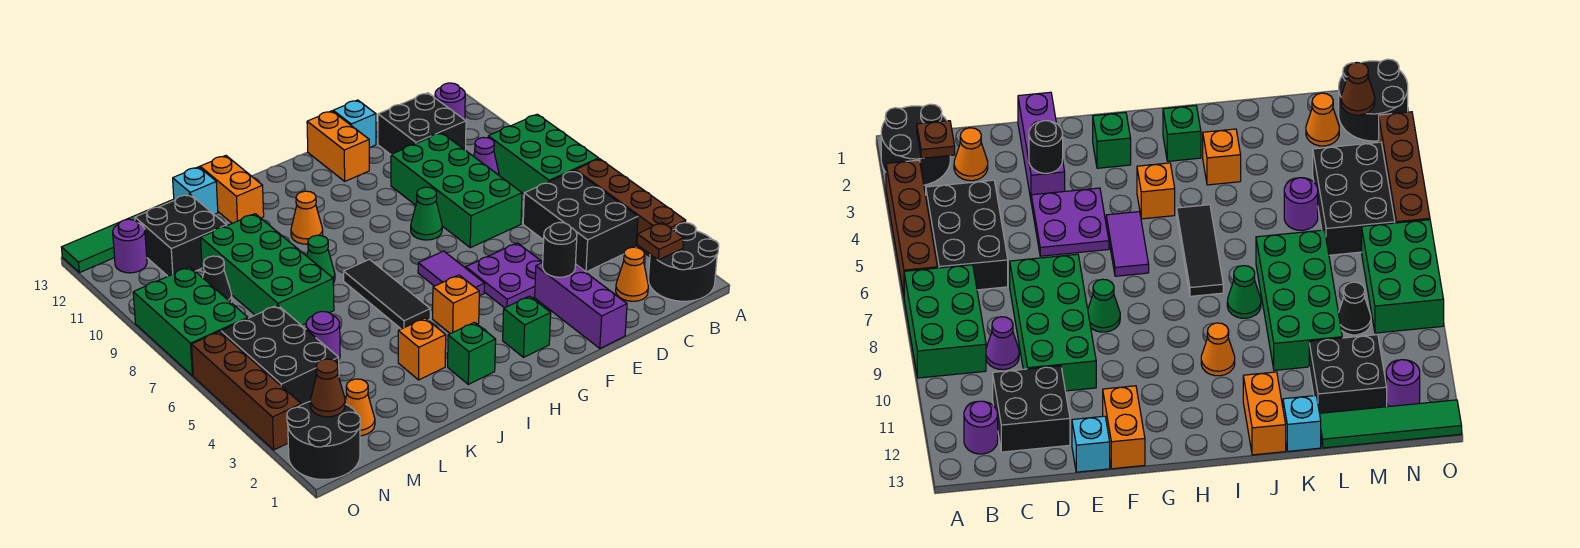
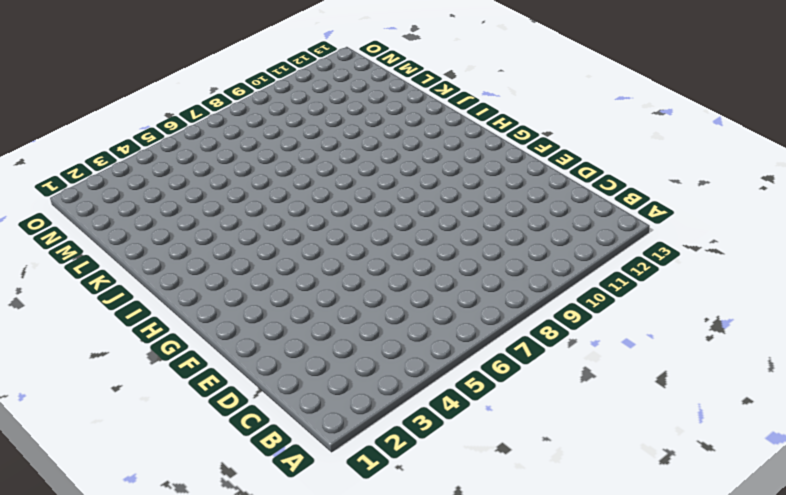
none -> black round brick A1:B2 level 1
none -> brown brick A3:A6 level 1
none -> green brick A7:B9 level 1
none -> black brick B4:C6 level 1

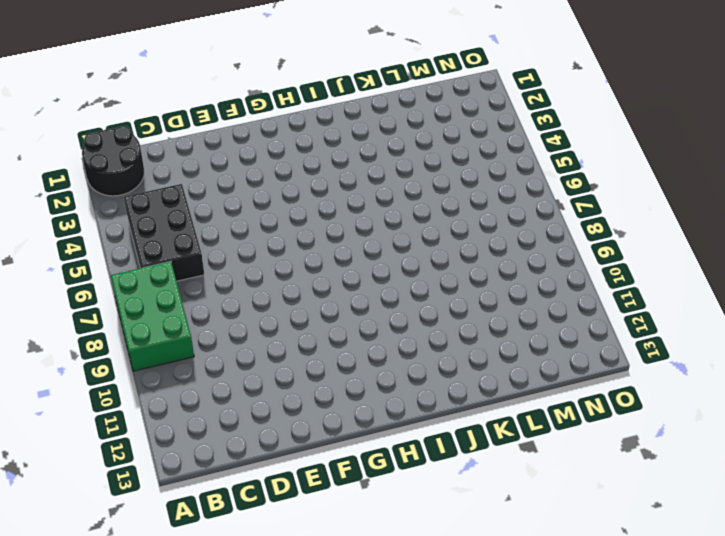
none -> brown brick A3:A6 level 1
none -> purple round brick B12 level 1
none -> orange cone C2 level 1
none -> purple cone C9 level 1

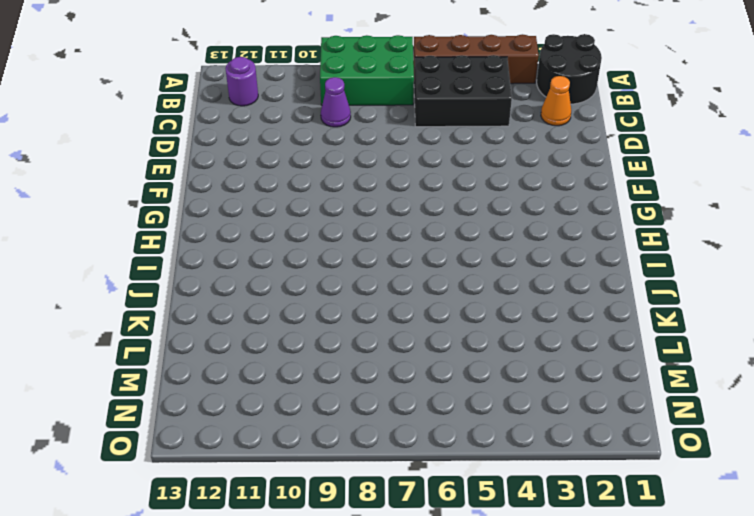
none -> black brick C11:D12 level 1
none -> green brick D7:E10 level 1
none -> purple brick E1:E3 level 1
none -> purple plate E4:F5 level 1

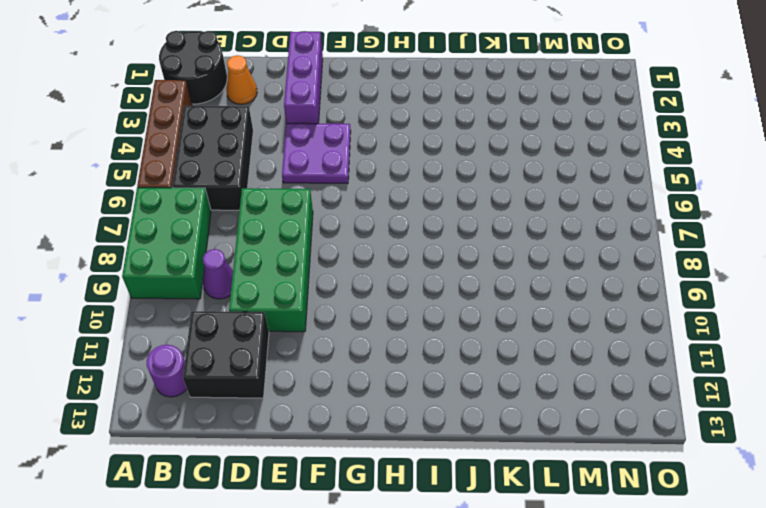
none -> cyan brick E13 level 1
none -> green cone F8 level 1
none -> orange brick F12:F13 level 1
none -> green brick G2 level 1

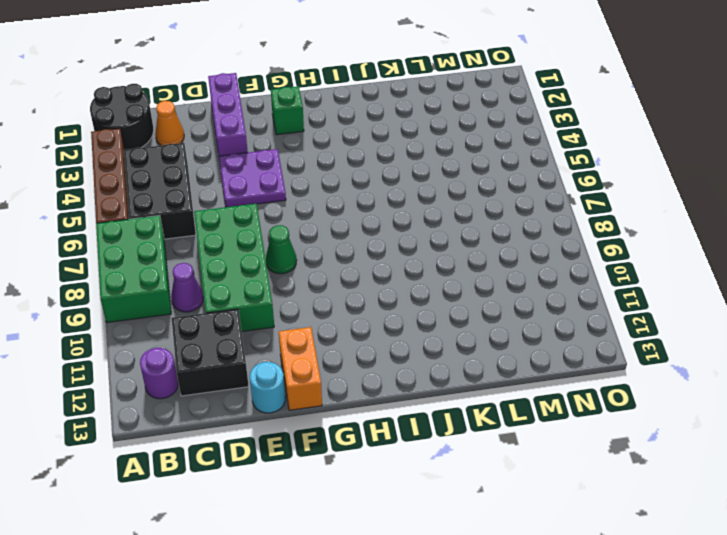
cyan round brick E13 level 1 -> cyan brick E13 level 1
none -> purple tile G5:G6 level 1
none -> orange brick H4 level 1
none -> green brick I2 level 1
none -> black tile I5:I7 level 1

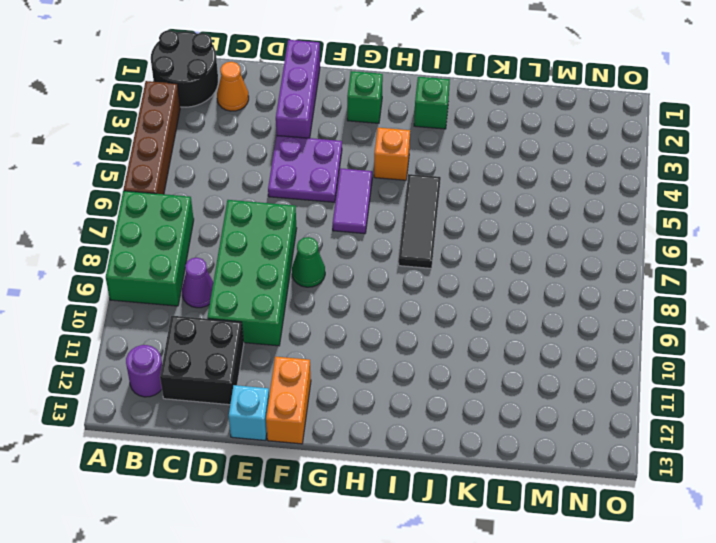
none -> black brick B4:C6 level 1
none -> orange cone I10 level 1
none -> orange brick J3 level 1
none -> green cone J8 level 1

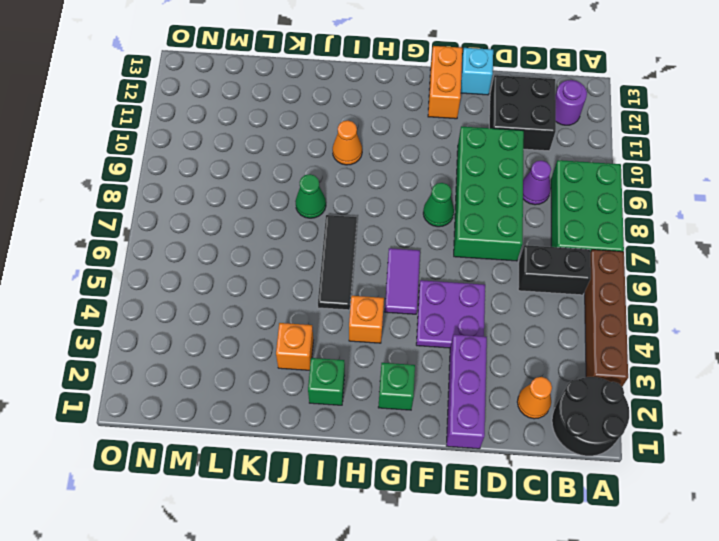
black brick B6:C6 level 1 -> black brick B4:C6 level 1
none -> orange brick J12:J13 level 1
none -> green brick K7:L10 level 1
none -> cyan brick K13 level 1
none -> purple round brick L5 level 1

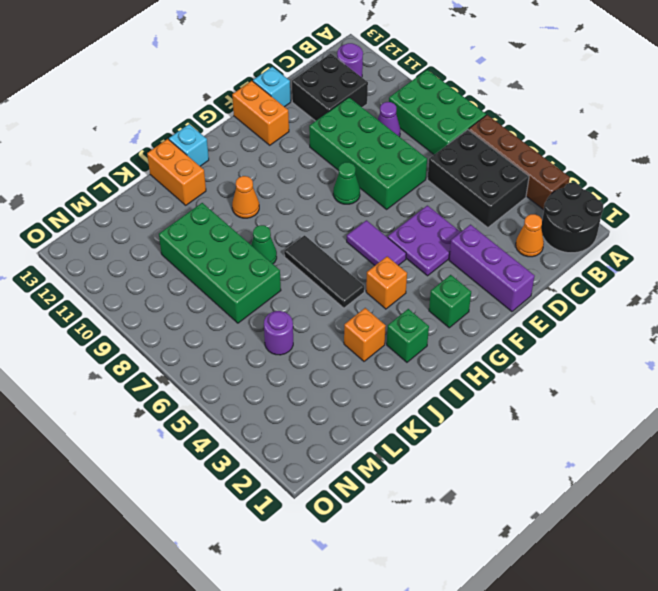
cyan brick I13 level 1 -> cyan brick K13 level 1
none -> black brick L11:M12 level 1
none -> green tile L13:O13 level 1
none -> orange cone M2 level 1
none -> black brick M4:N6 level 1

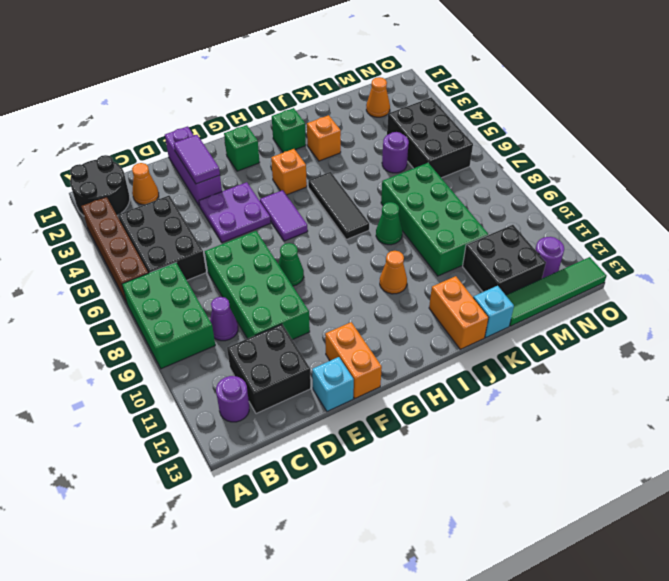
purple tile E2:E3 level 2 -> black round brick E3 level 2
none -> black cone M9 level 1
none -> black round brick N1:O2 level 1
none -> green brick N7:O9 level 1
none -> brown brick O3:O6 level 1

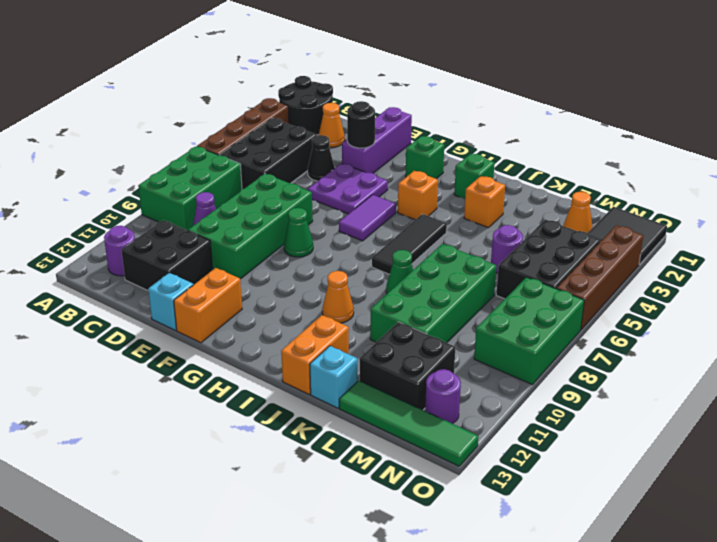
black cone D4 level 1 -> black cone M9 level 1
black tile N1:O2 level 1 -> black round brick N1:O2 level 1
none -> brown plate B2 level 2
none -> brown cone N2 level 2

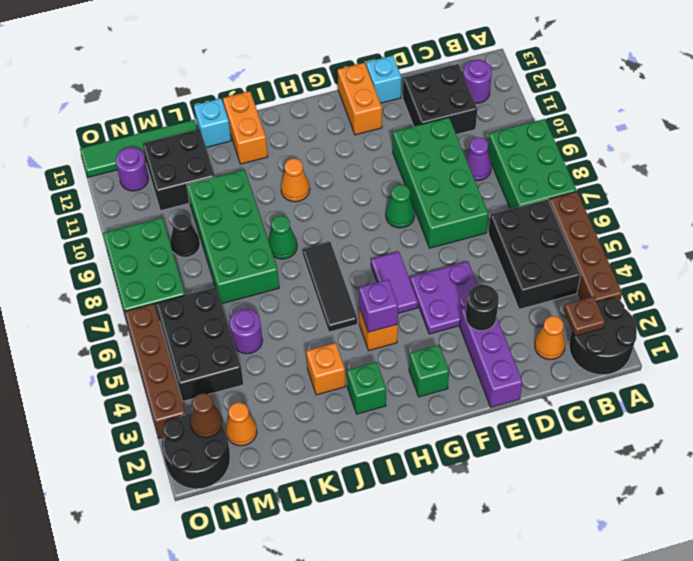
purple brick H4 level 2 -> none

